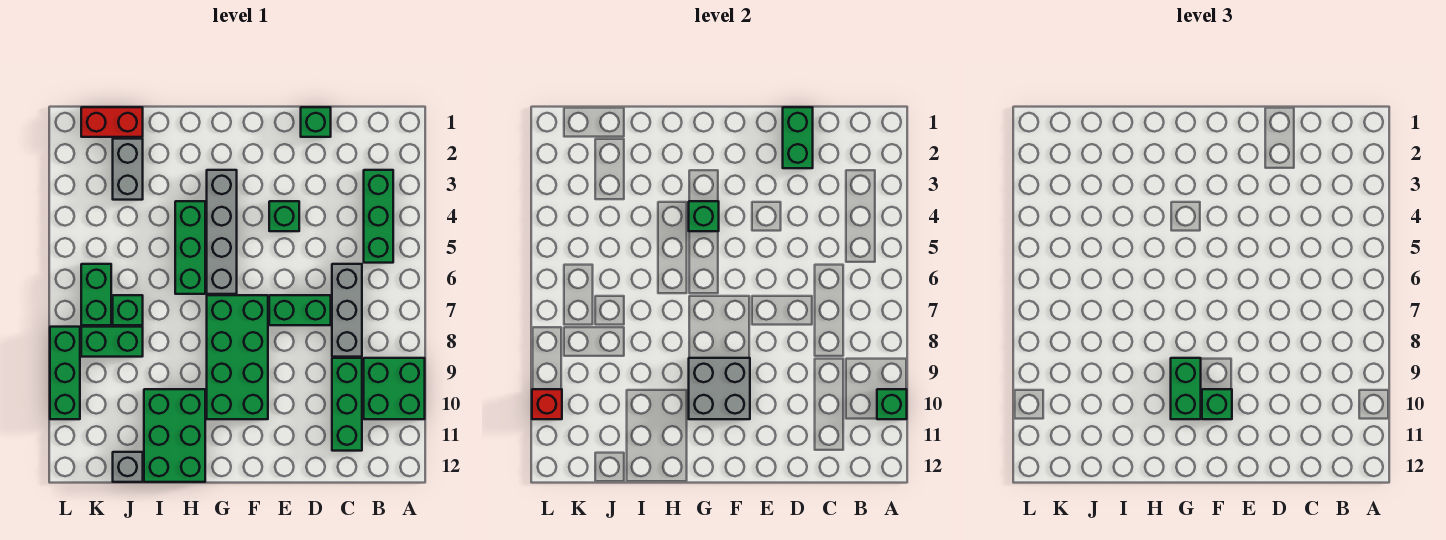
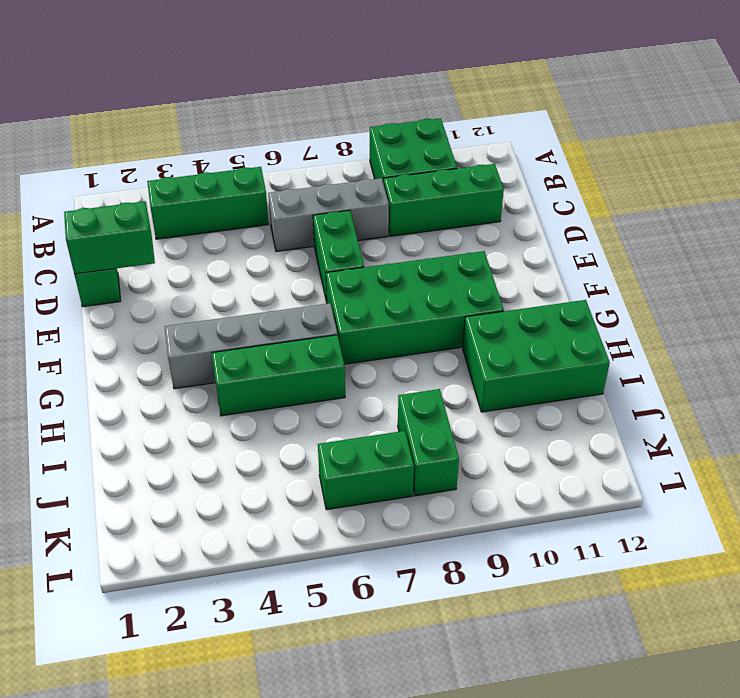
none -> green brick E4 level 1
none -> red brick J1:K1 level 1
none -> grey brick J2:J3 level 1

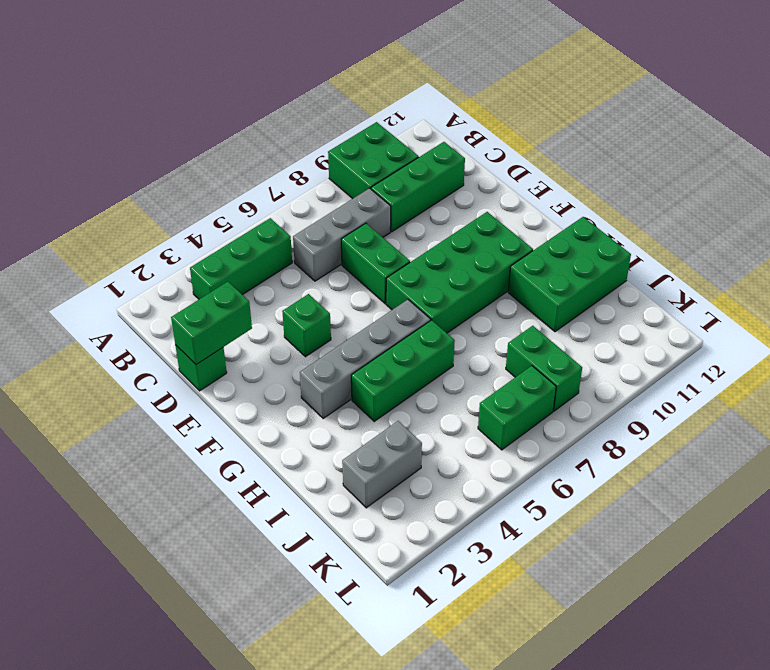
none -> red brick J1:K1 level 1
none -> green brick J7 level 1
none -> grey brick J12 level 1

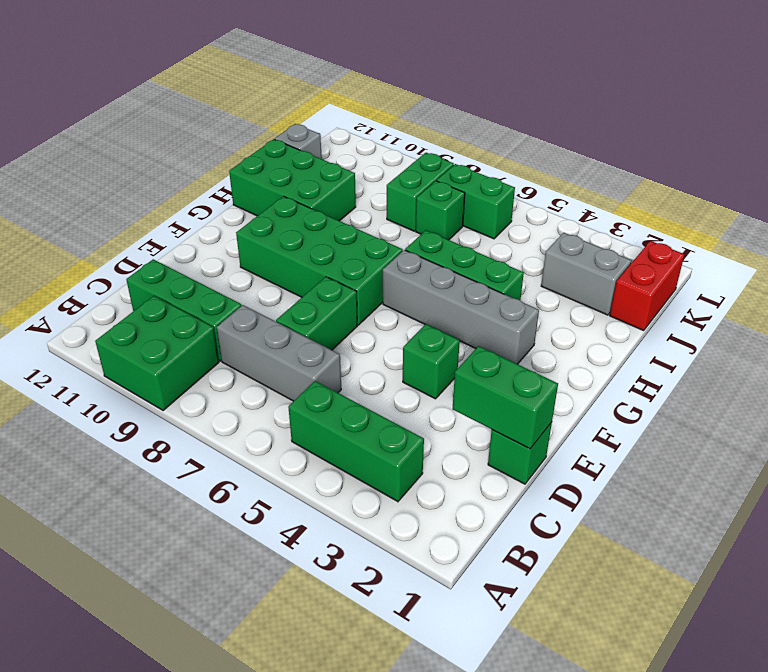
none -> green brick L8:L10 level 1
none -> green brick A10 level 2
none -> grey brick F9:G10 level 2

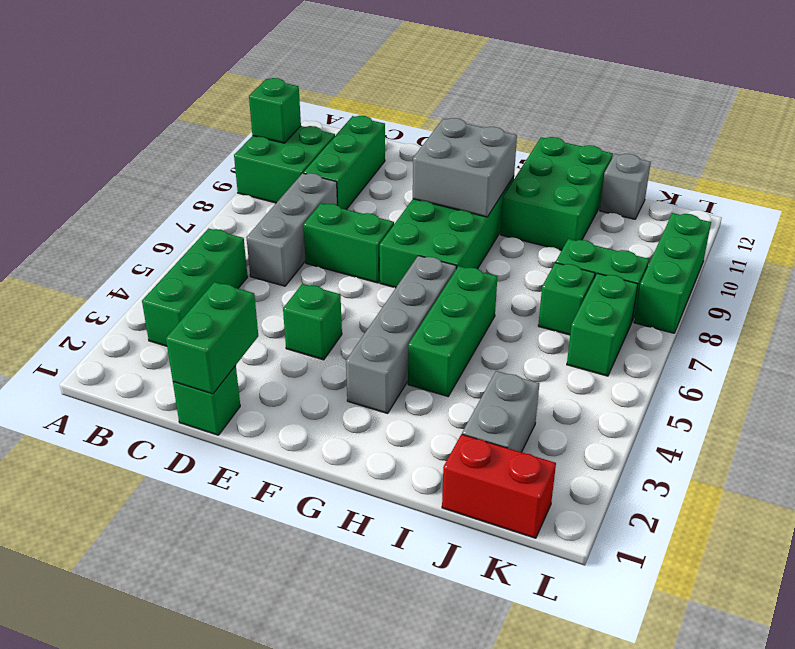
none -> green brick G4 level 2
none -> red brick L10 level 2
none -> green brick F10 level 3

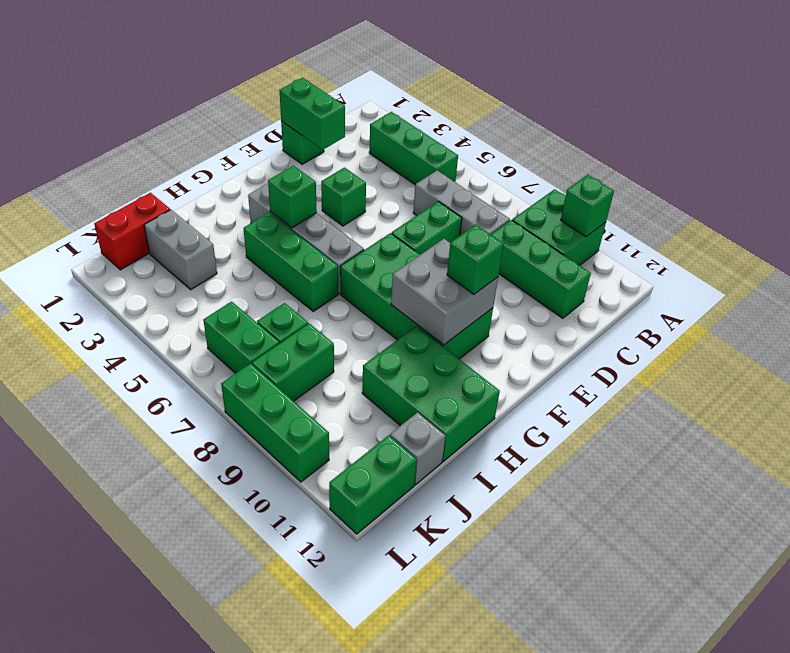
green brick K12:L12 level 1 -> green brick G9:G10 level 3
none -> red brick L10 level 2

